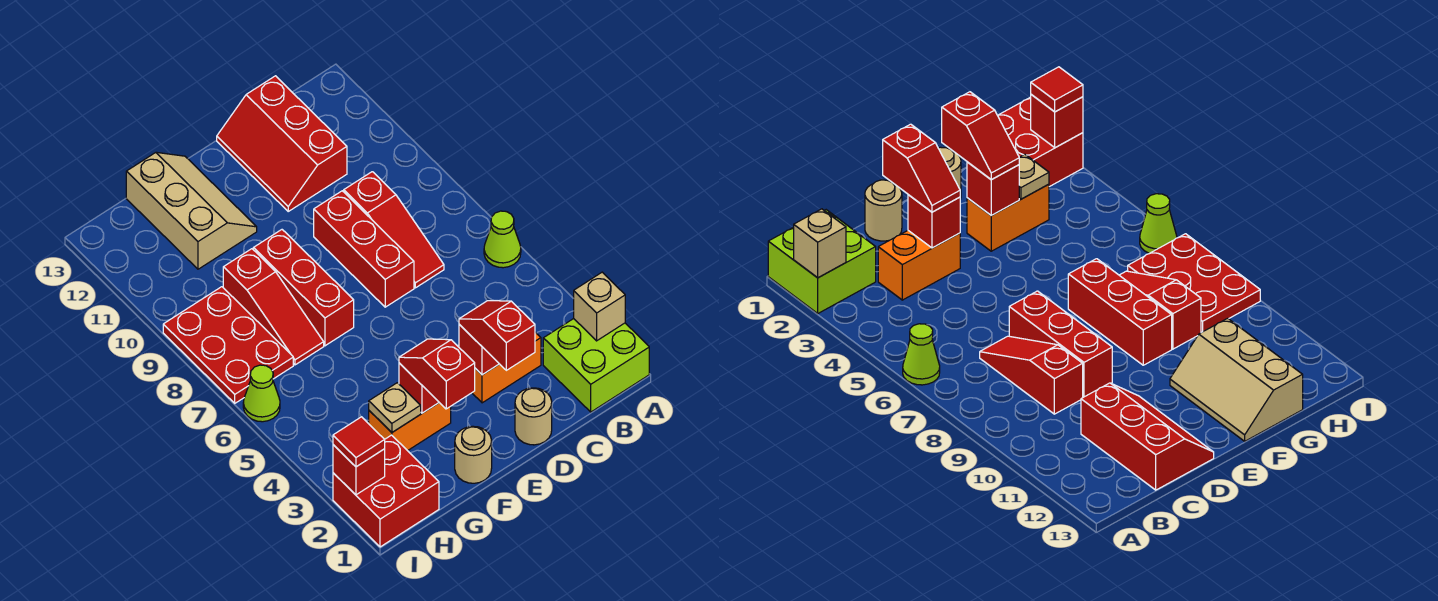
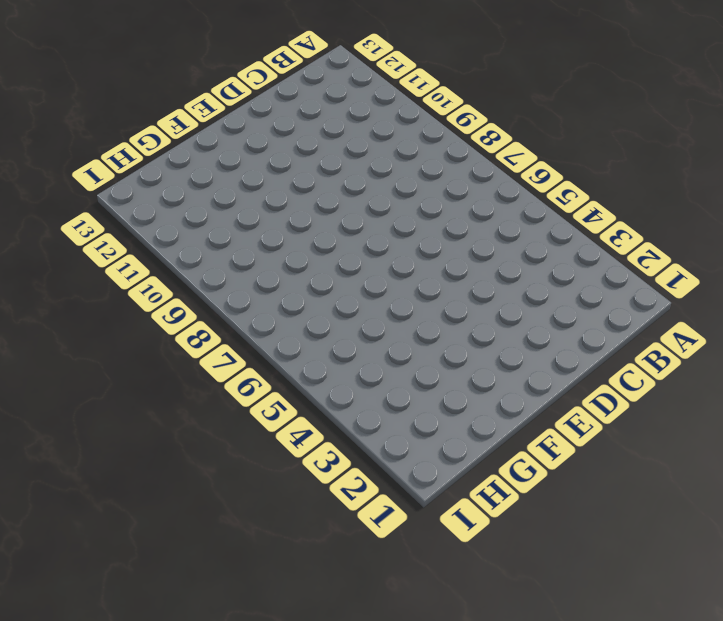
none -> lime brick A1:B2 level 1
none -> lime cone A6 level 1
none -> orange brick C3:D3 level 1

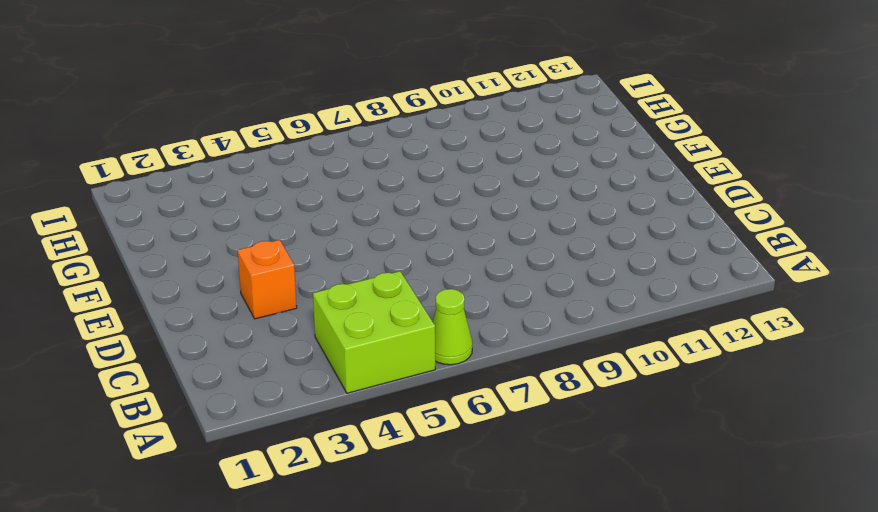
lime brick A4:B5 level 1 -> lime brick A1:B2 level 1
orange brick D3 level 1 -> orange brick C3:D3 level 1
none -> red slope C7:C9 level 1 top 9
none -> red slope C11:D13 level 1 top C
none -> tan round brick D1 level 1

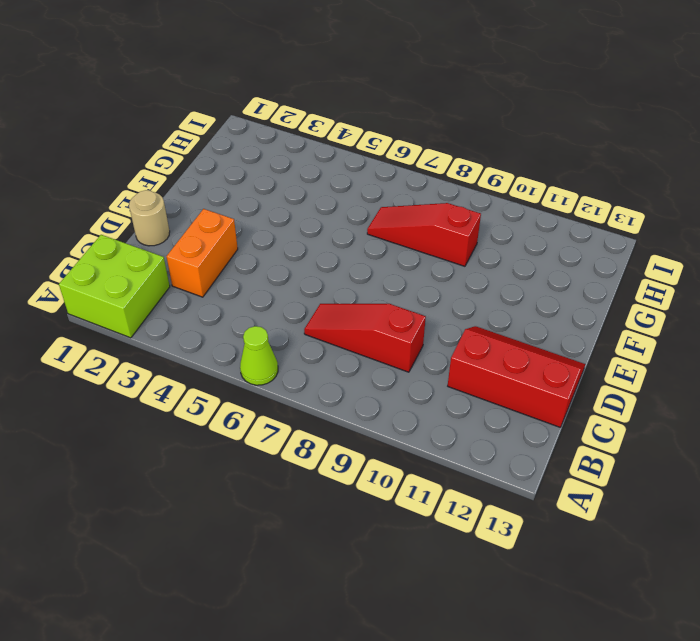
none -> red brick D7:D9 level 1
none -> tan round brick F1 level 1
none -> orange brick F3:G3 level 1

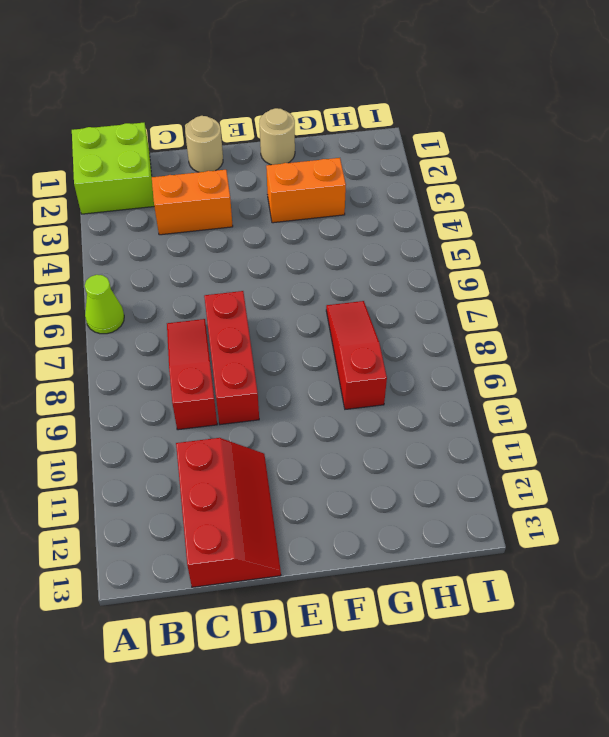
none -> red brick F7:F9 level 1
none -> tan slope F11:G13 level 1 top G
none -> red brick H1:I2 level 1

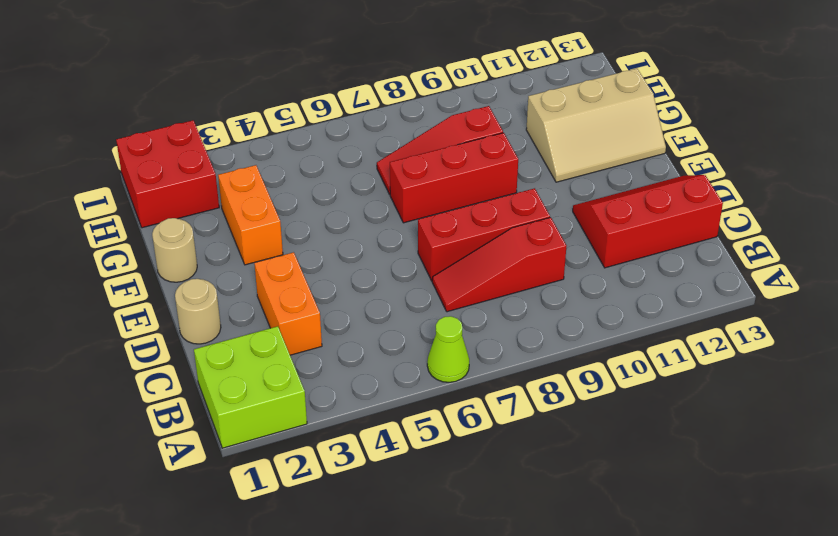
none -> red plate H7:I9 level 1
none -> lime cone I6 level 1
none -> tan brick A2 level 2

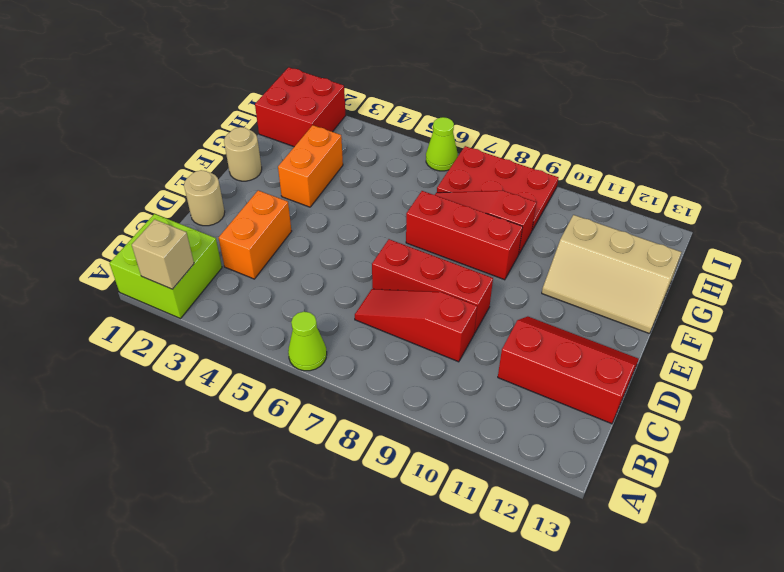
none -> red brick D3 level 2
none -> red brick F3 level 2
none -> tan plate G3 level 2

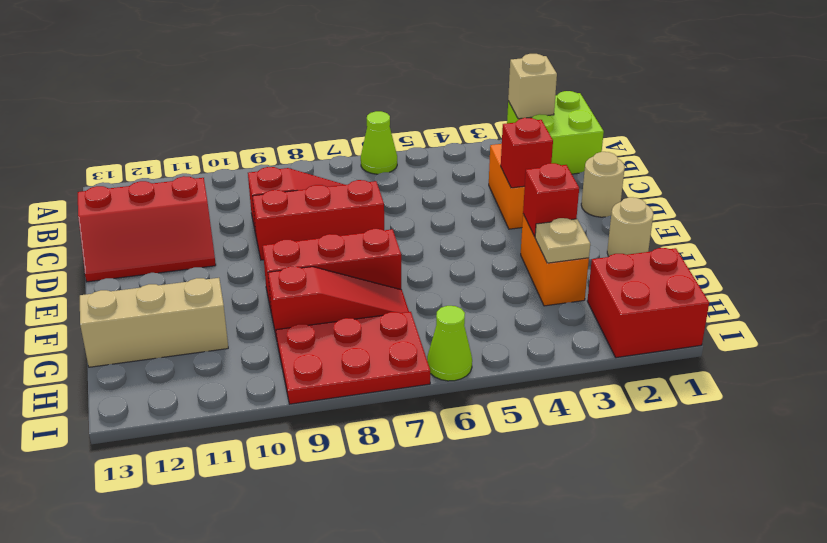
none -> red brick I2 level 2
none -> red slope D2:D3 level 3 top 2
none -> red slope F2:F3 level 3 top 2

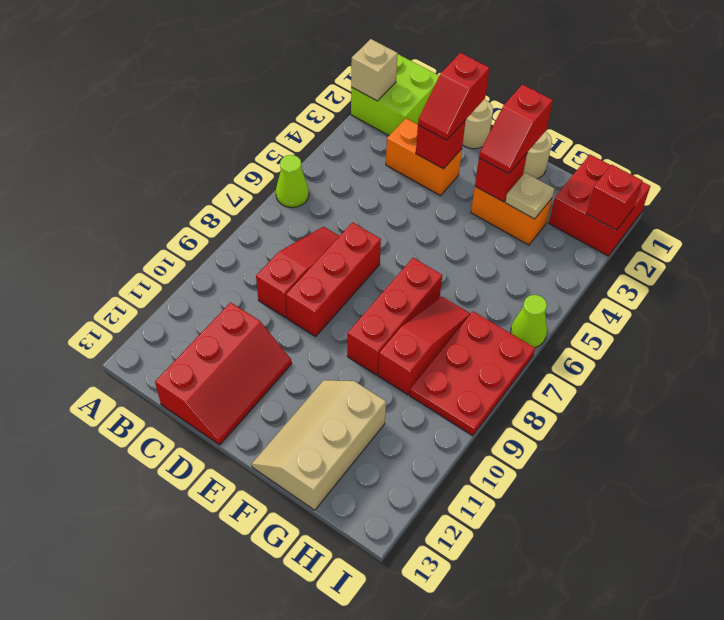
none -> red tile I2 level 3

